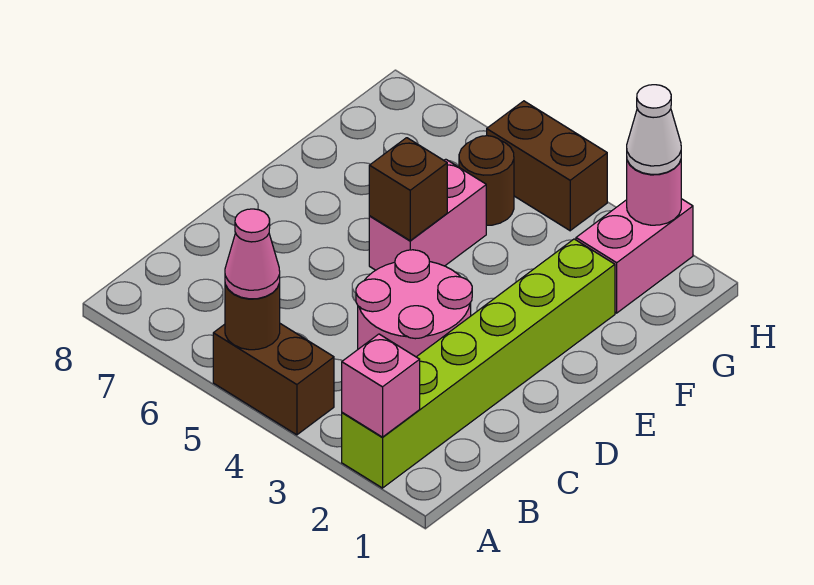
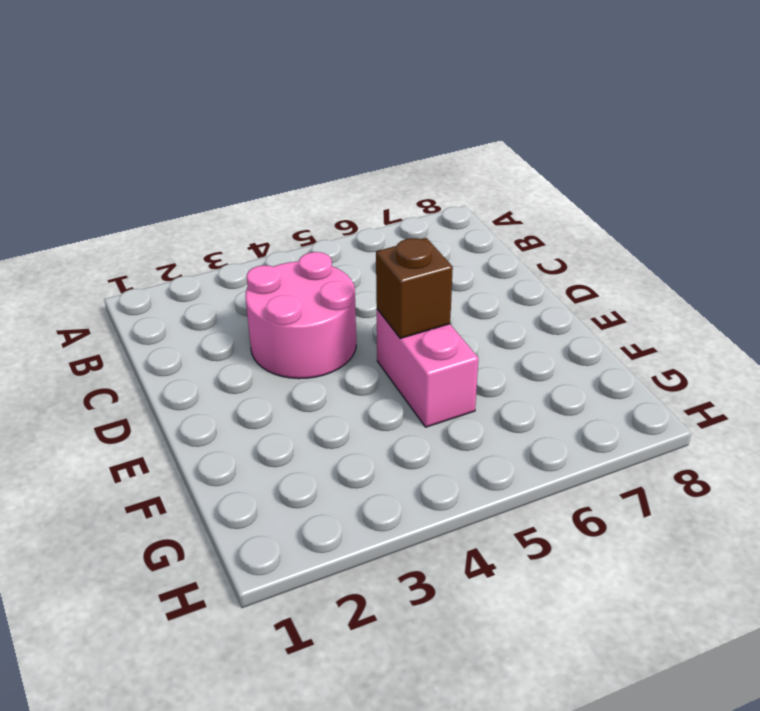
none -> lime brick A2:F2 level 1
none -> brown brick A4:A5 level 1
none -> pink brick G2:H2 level 1

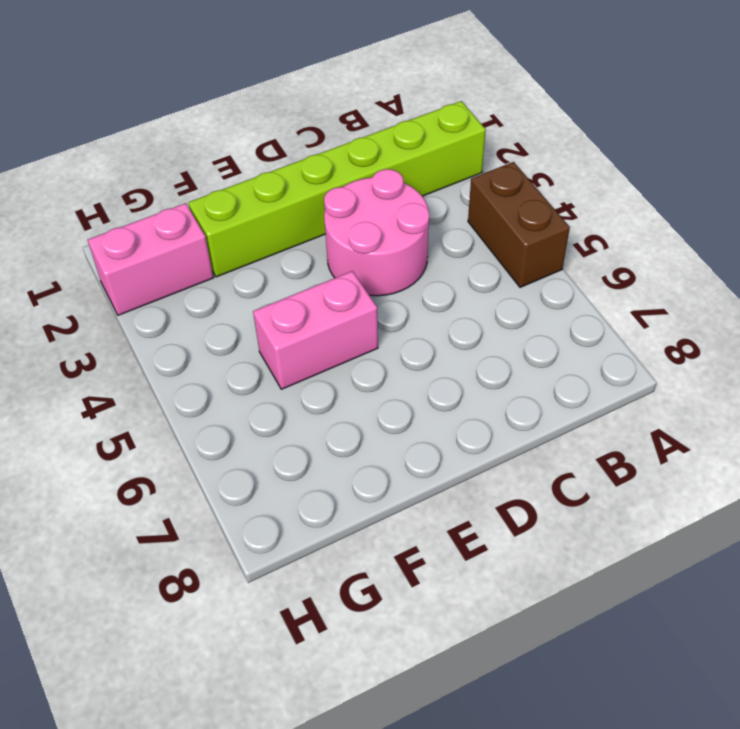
none -> brown round brick G5 level 1
none -> brown brick H4:H5 level 1
none -> pink brick A2 level 2

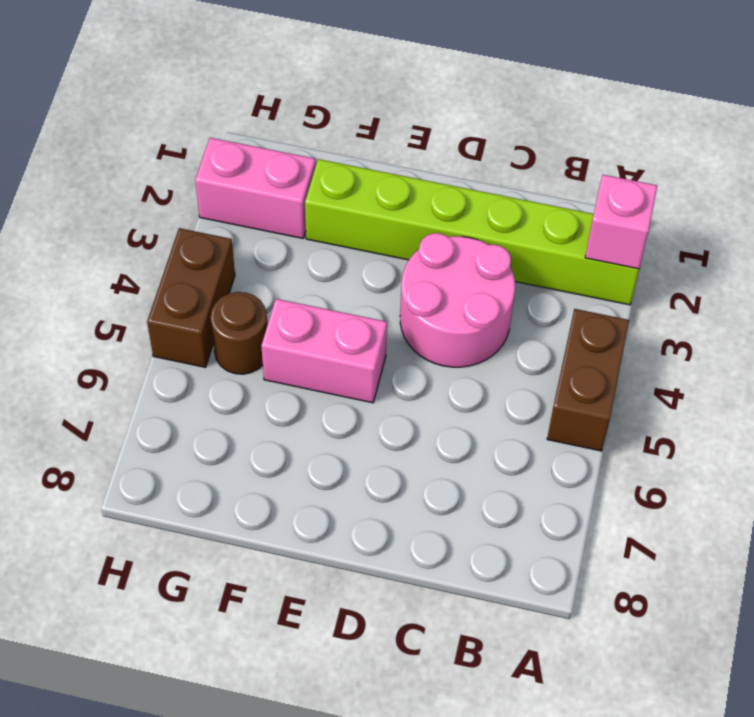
none -> brown round brick A5 level 2
none -> brown brick E5 level 2
none -> pink round brick H2 level 2

